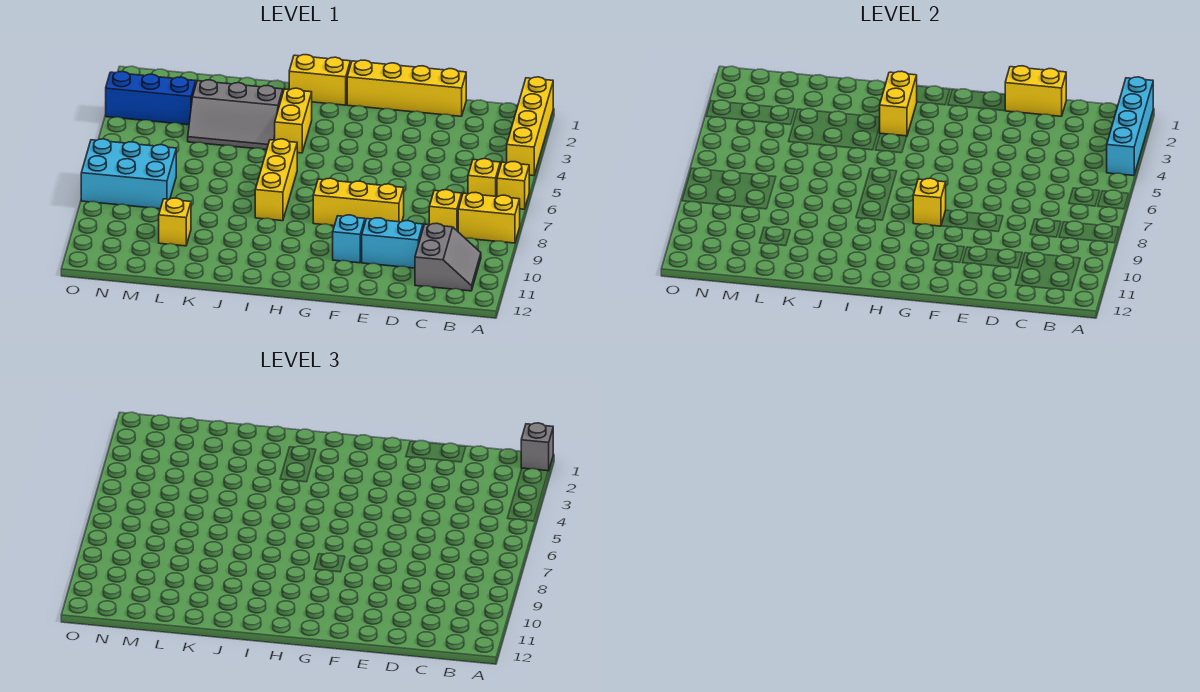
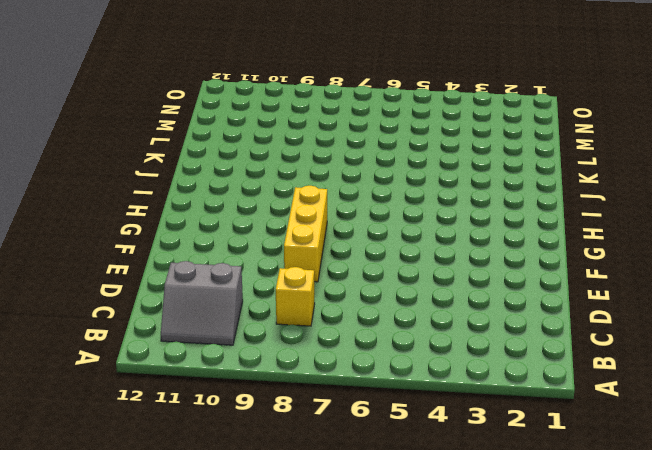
none -> yellow brick A1:A4 level 1
none -> yellow brick A6 level 1
none -> yellow brick A8:B8 level 1

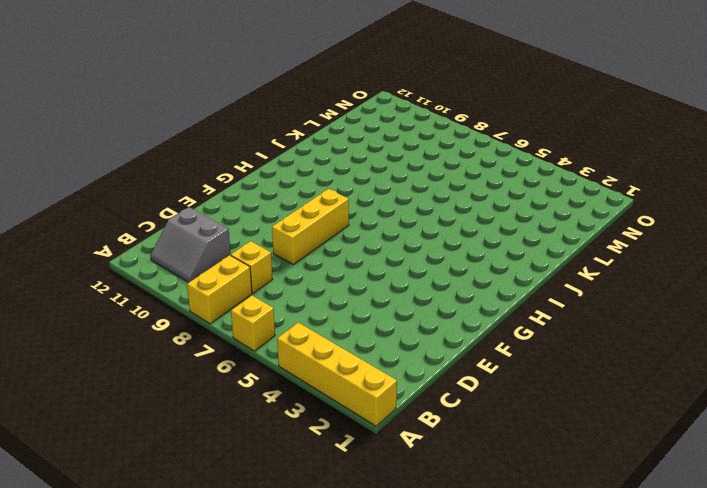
none -> yellow brick B6 level 1
none -> yellow brick D1:G1 level 1
none -> cyan brick D10:E10 level 1

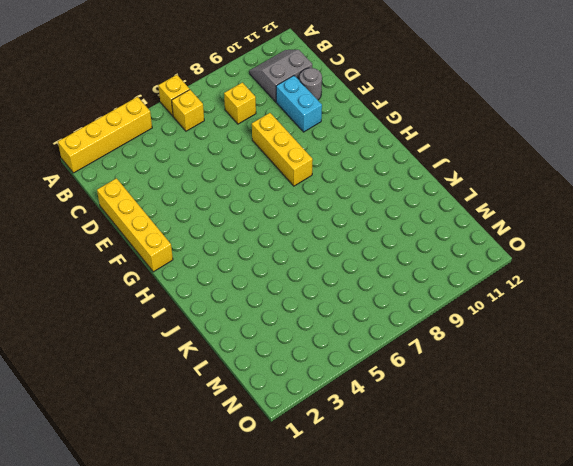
grey round brick D11 level 1 -> none
none -> yellow brick A8:B8 level 1
none -> cyan brick F10 level 1
none -> yellow brick H1:I1 level 1

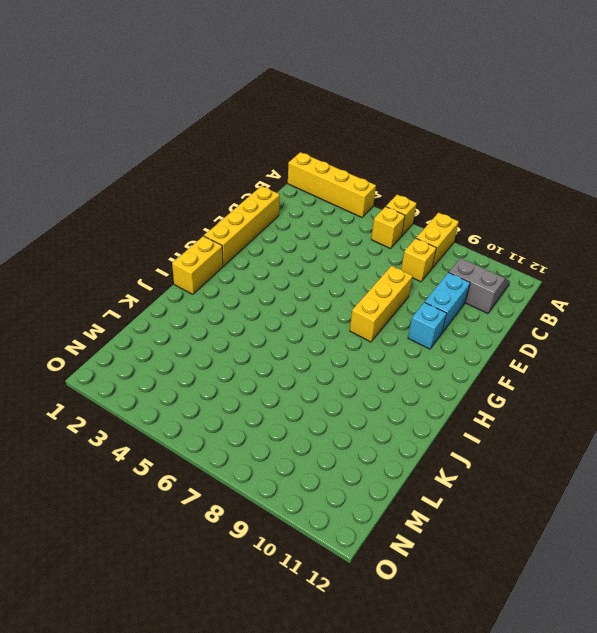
none -> yellow brick I3:I4 level 1
none -> yellow brick I6:I8 level 1
none -> grey slope J3:L4 level 1 top 3

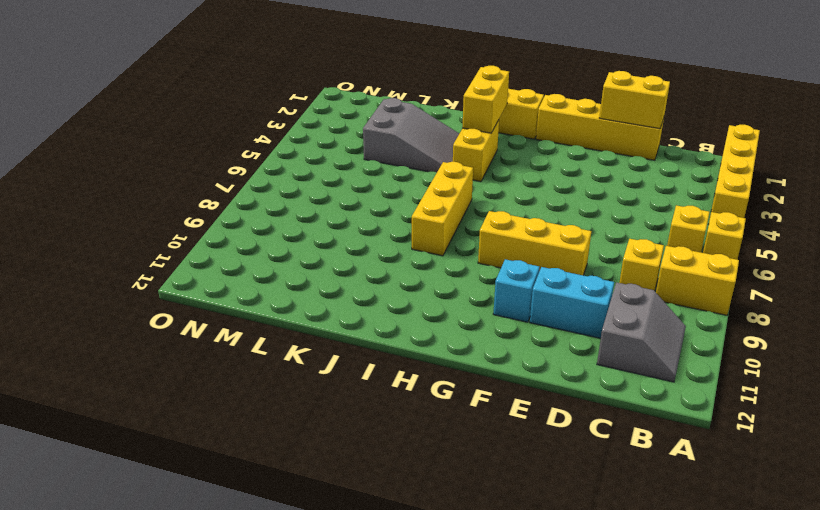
grey slope J3:L4 level 1 top L -> grey slope J3:L4 level 1 top 3
none -> yellow brick L10 level 1
none -> blue brick M3:O3 level 1
none -> cyan brick M7:O8 level 1

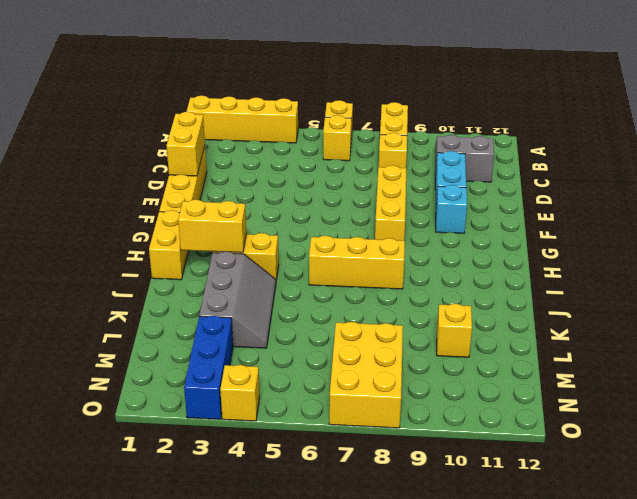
yellow brick M7:O8 level 1 -> cyan brick M7:O8 level 1
yellow brick O4 level 1 -> yellow brick G8 level 2
none -> cyan brick A1:A4 level 2
none -> grey brick A1 level 3

